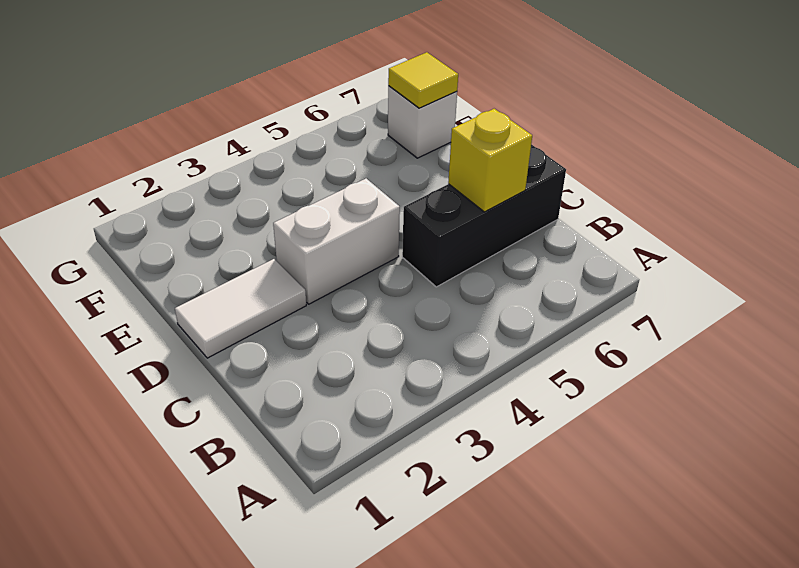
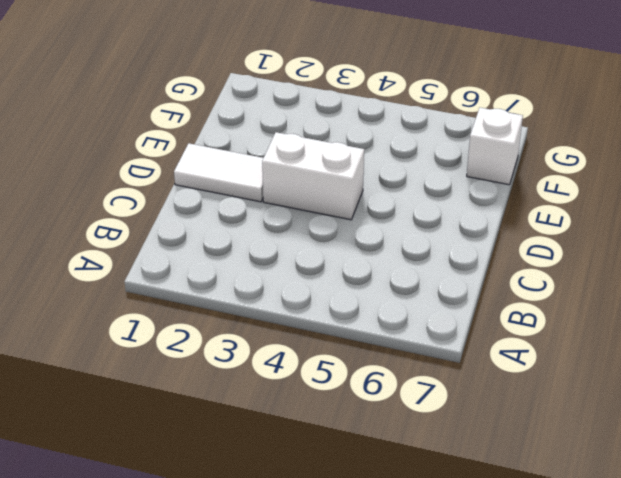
none -> black brick C5:C7 level 1
none -> yellow brick C6 level 2

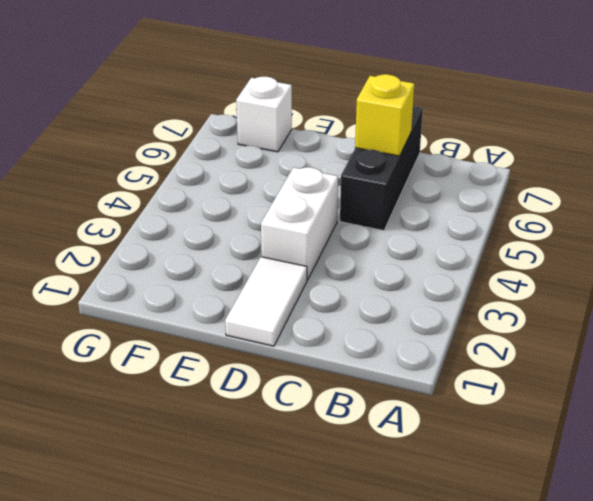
none -> yellow tile F7 level 2

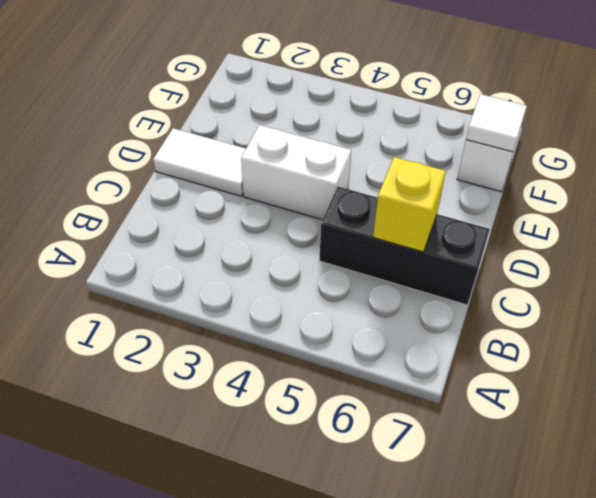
white tile F7 level 2 -> yellow tile F7 level 2

